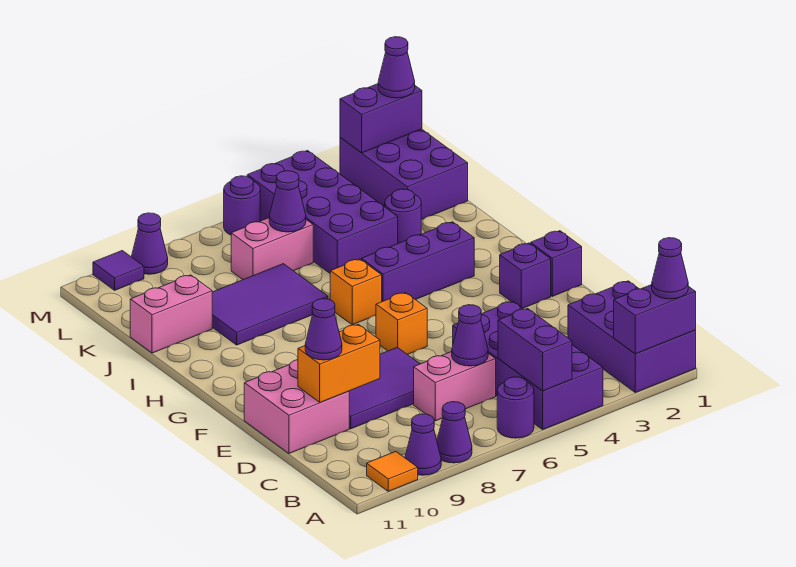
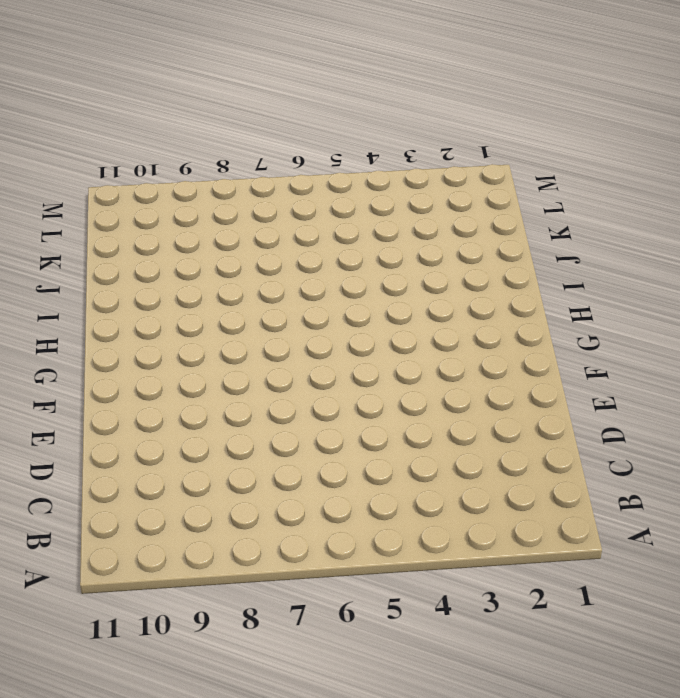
none -> purple brick A1:C2 level 1
none -> purple brick A4:D5 level 1
none -> purple round brick A6 level 1
none -> purple cone A8 level 1

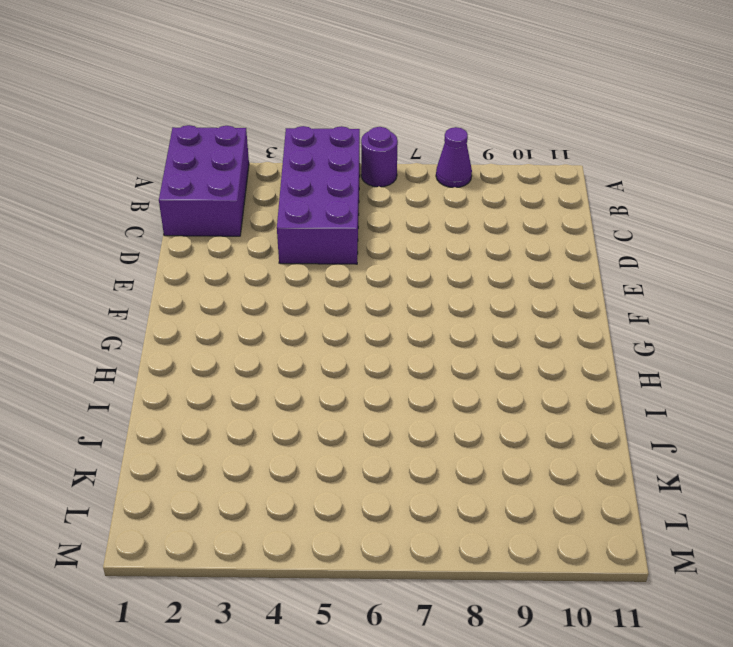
none -> purple cone A9 level 1
none -> orange tile A10 level 1
none -> pink brick C6:C7 level 1
none -> purple tile D7:E9 level 1

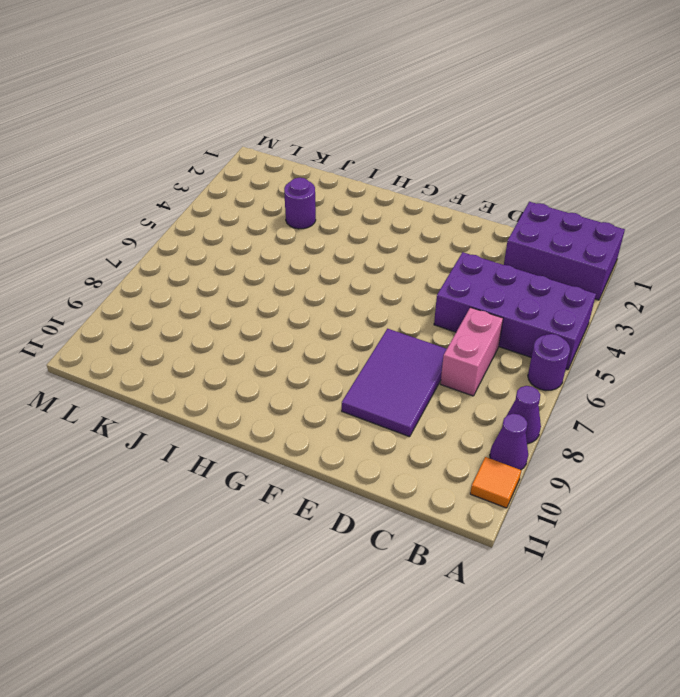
none -> pink brick D10:E11 level 1
none -> purple brick F1 level 1
none -> purple brick F2 level 1
none -> orange brick F6 level 1

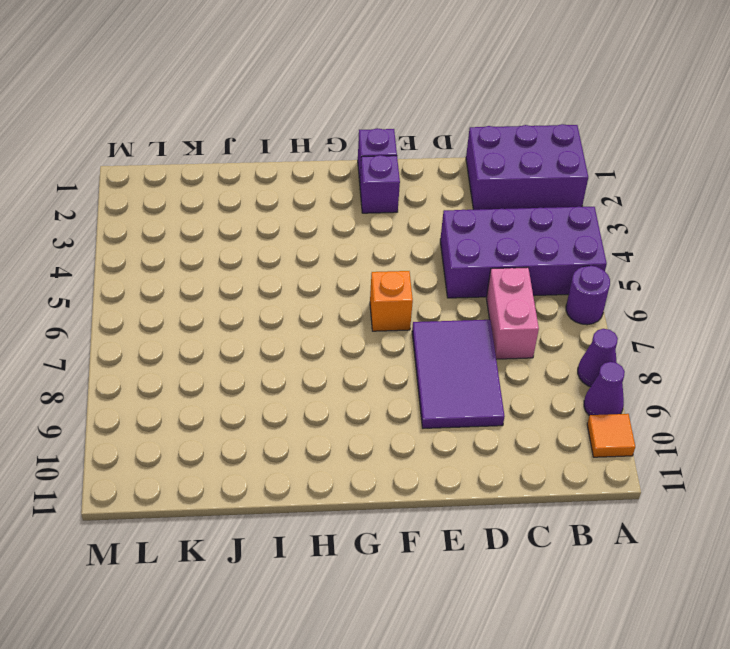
none -> pink brick D10:E11 level 1
none -> purple brick H3:H5 level 1
none -> orange brick H6 level 1
none -> purple tile I7:J9 level 1

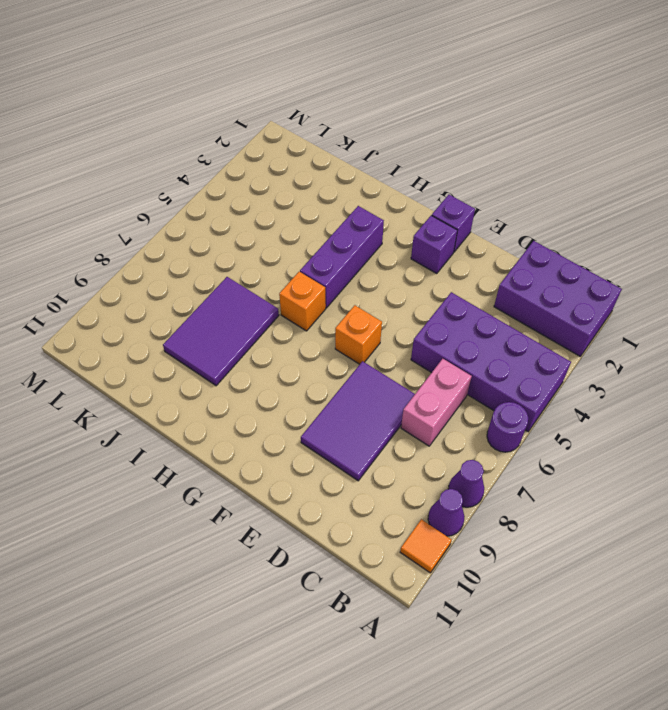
none -> pink brick D10:E11 level 1
none -> purple round brick J3 level 1
none -> purple brick J4:M5 level 1
none -> pink brick J10:J11 level 1

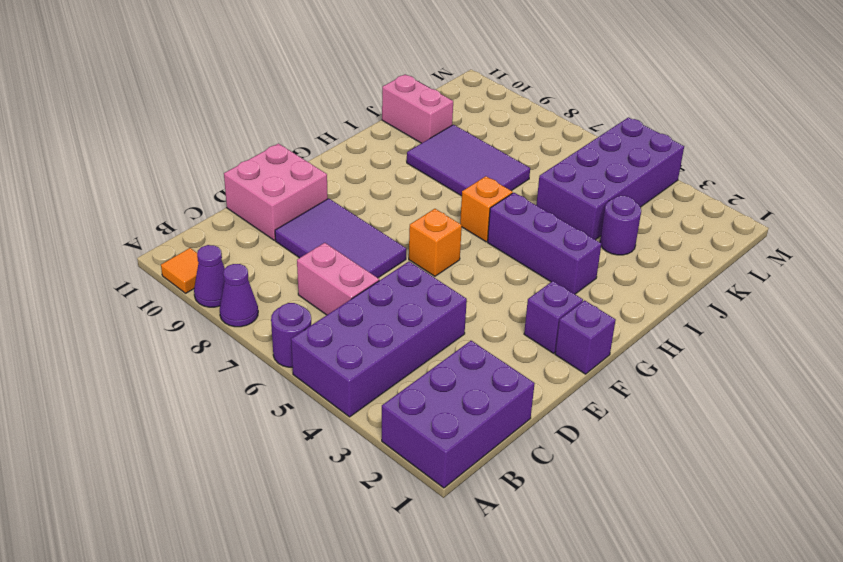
none -> purple brick K1:M2 level 1
none -> pink brick K6:K7 level 1
none -> purple round brick M6 level 1
none -> purple cone M9 level 1

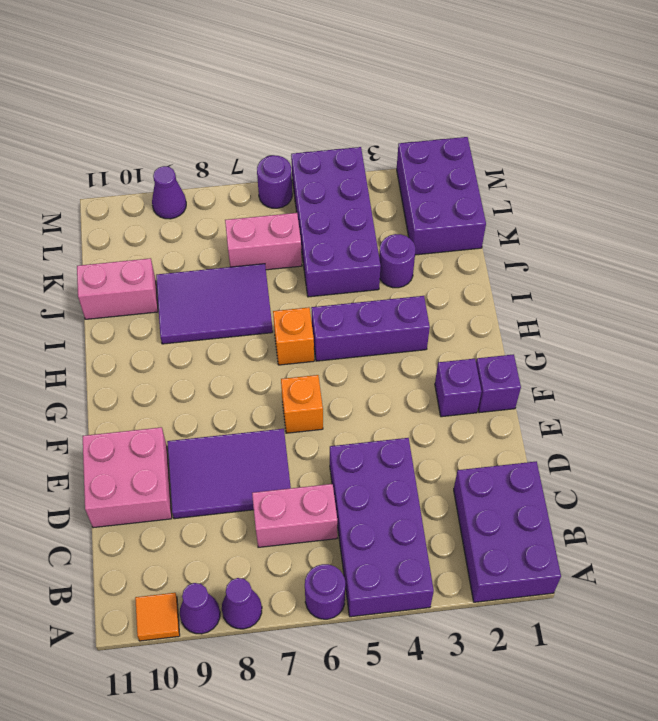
none -> purple tile M10 level 1
none -> purple brick A1:A2 level 2
none -> purple brick A5:B5 level 2
none -> purple cone C6 level 2

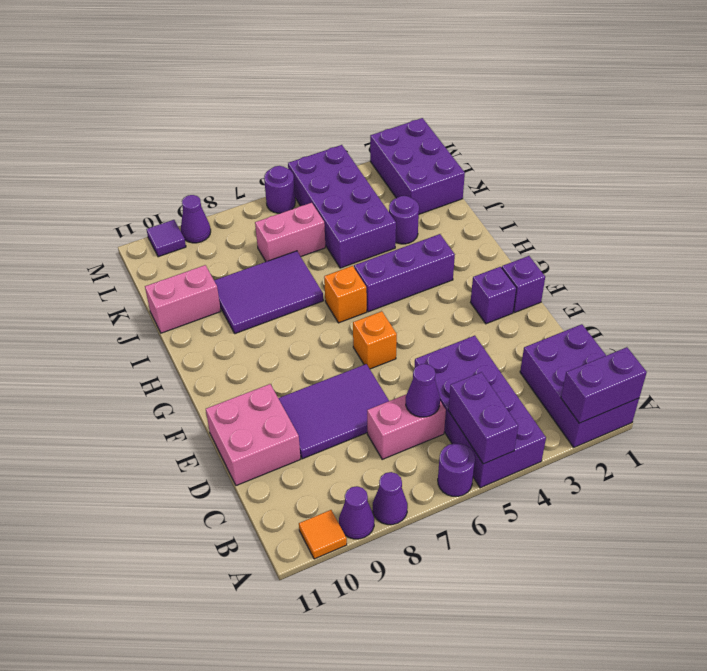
none -> orange brick D9:D10 level 2
none -> purple cone K6 level 2
none -> purple brick M1:M2 level 2
none -> purple cone A1 level 3

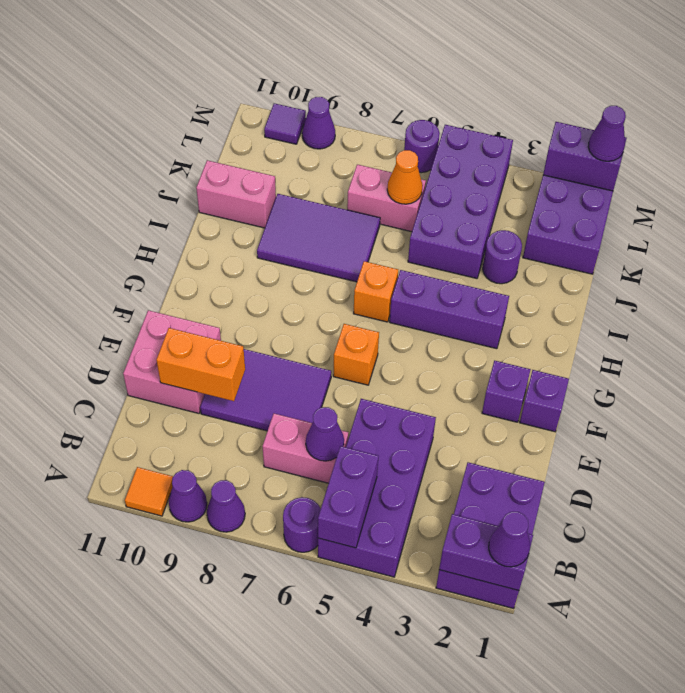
orange cone K6 level 2 -> purple cone K6 level 2
none -> purple cone D10 level 3

